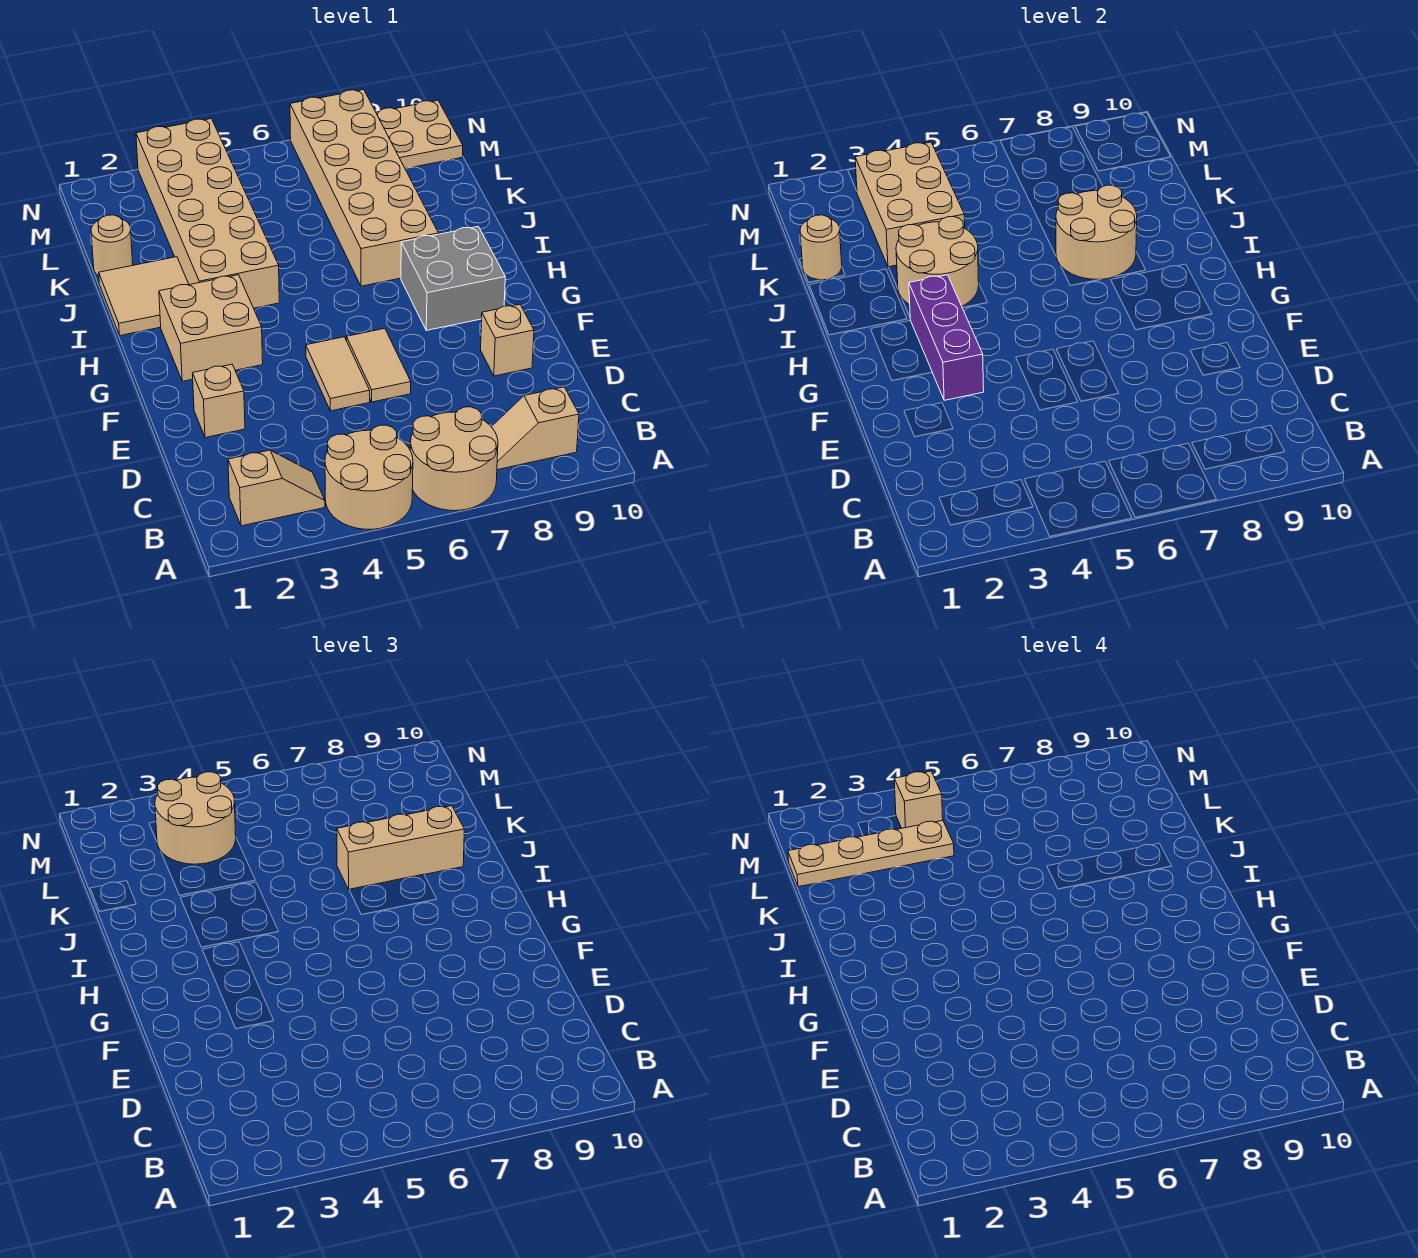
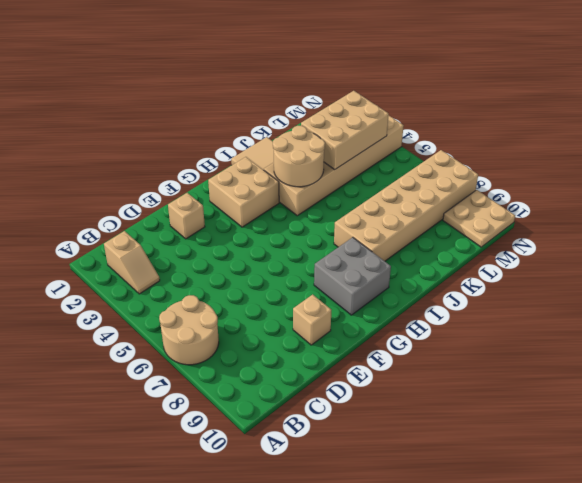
none -> tan round brick A4:B5 level 1
none -> tan slope B8:B9 level 1 top 9
none -> tan tile E5:F5 level 1

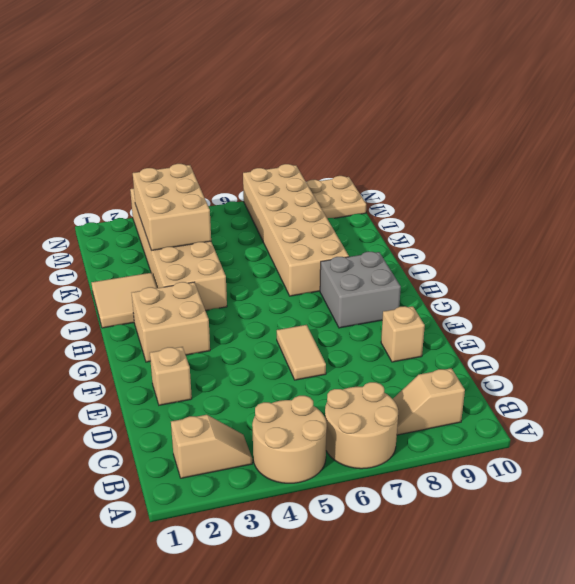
none -> tan tile E5:F5 level 1
none -> tan round brick K1 level 1
none -> purple brick F3:H3 level 2

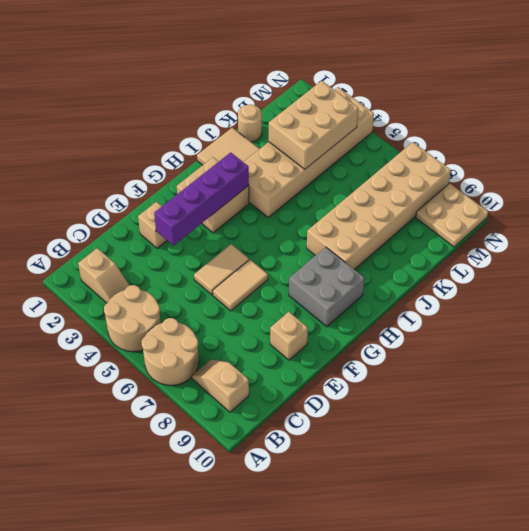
purple brick E3:H3 level 2 -> purple brick F3:H3 level 2
none -> tan round brick I3:J4 level 2
none -> tan round brick I7:J8 level 2
none -> tan round brick K1 level 2

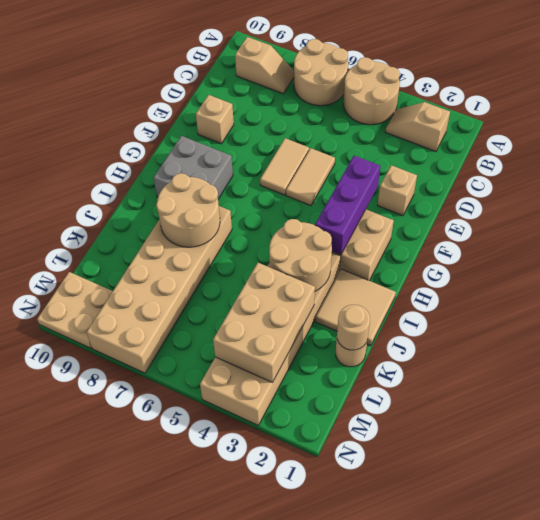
none -> tan brick J7:J9 level 3
none -> tan round brick L3:M4 level 3
none -> tan plate L1:L4 level 4

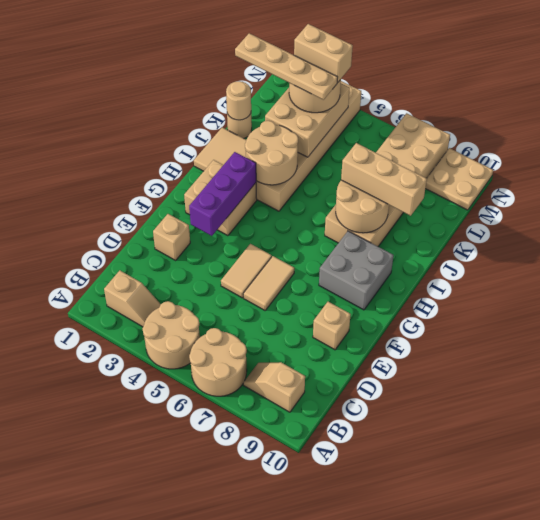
tan brick M3:M4 level 4 -> tan brick M4 level 4

